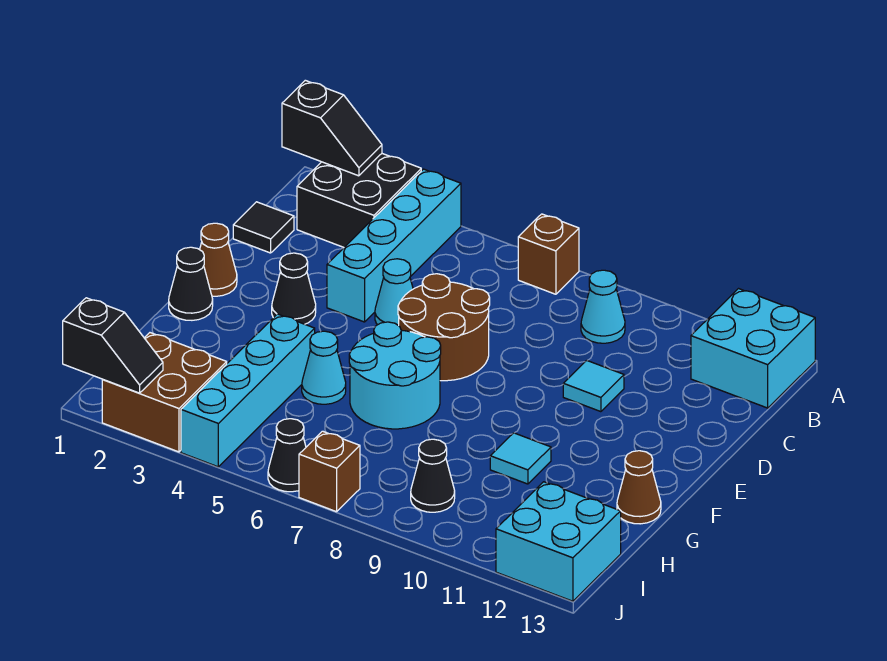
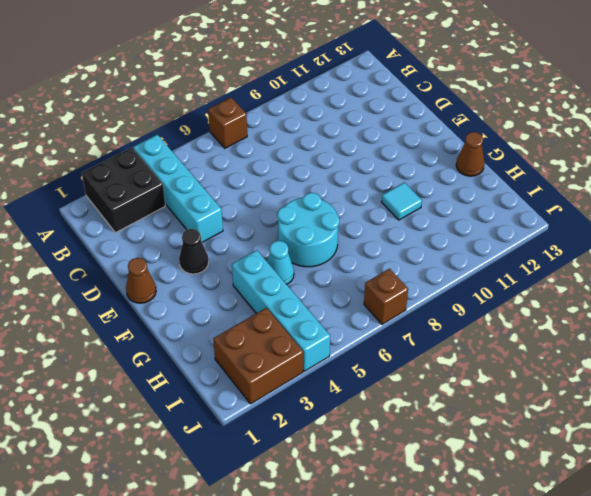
none -> cyan brick A12:B13 level 1
none -> cyan cone B9 level 1
none -> black tile C1 level 1

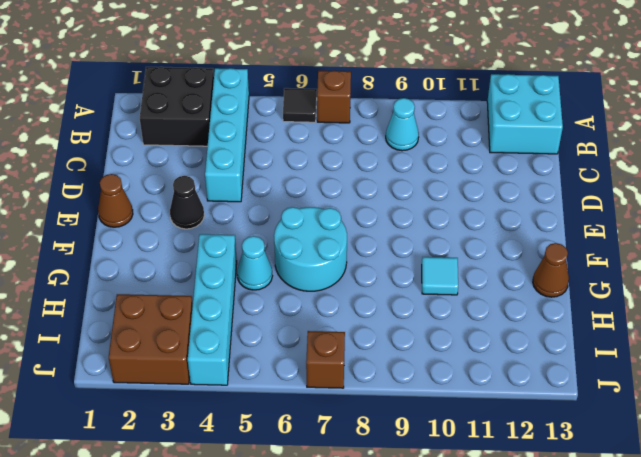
black tile A6 level 1 -> black tile C1 level 1
none -> cyan cone D5 level 1
none -> brown round brick D6:E7 level 1
none -> cyan tile D10 level 1

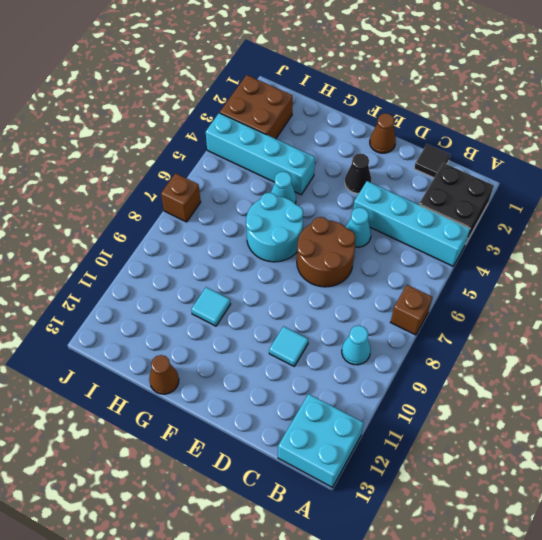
none -> black cone F1 level 1
none -> black cone I9 level 1
none -> cyan brick I12:J13 level 1

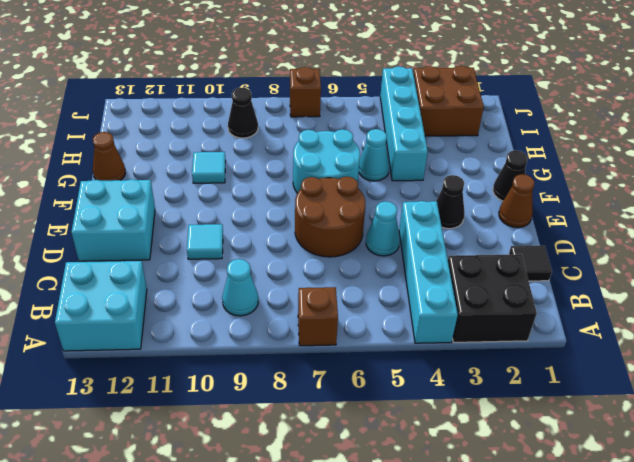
cyan brick D12:E13 level 1 -> cyan brick I12:J13 level 1
none -> black cone J6 level 1
none -> black slope A1:A2 level 2 top 1
none -> black slope J1:J2 level 2 top 1

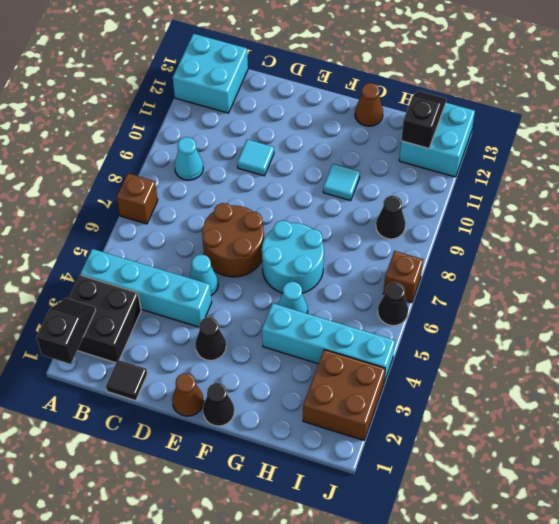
black slope I12:I13 level 2 top 12 -> black slope J1:J2 level 2 top 1

